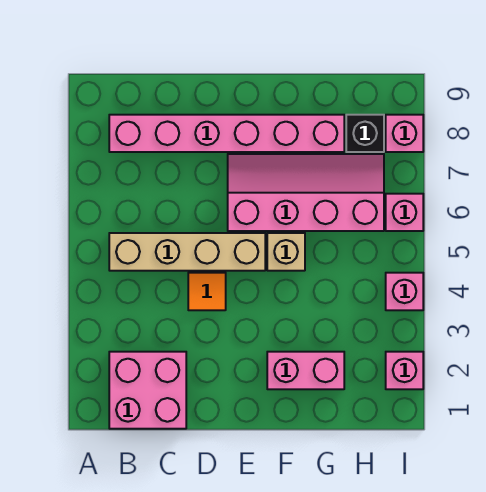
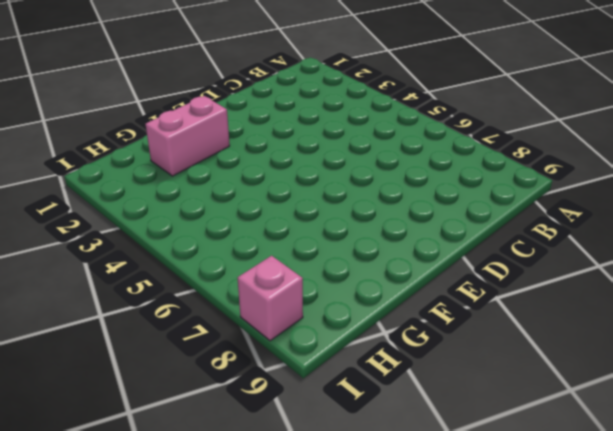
none -> pink brick B1:C2 level 1
none -> tan brick B5:E5 level 1
none -> pink brick B8:G8 level 1

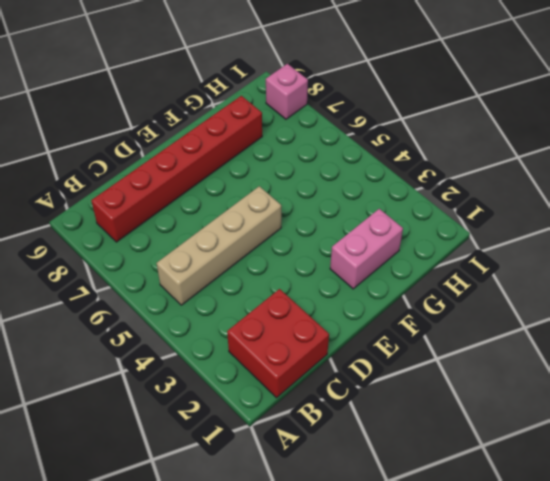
red brick B1:C2 level 1 -> pink brick B1:C2 level 1
red brick B8:G8 level 1 -> pink brick B8:G8 level 1
none -> orange tile D4 level 1
none -> pink slope E6:H7 level 1 top 6
none -> tan brick F5 level 1

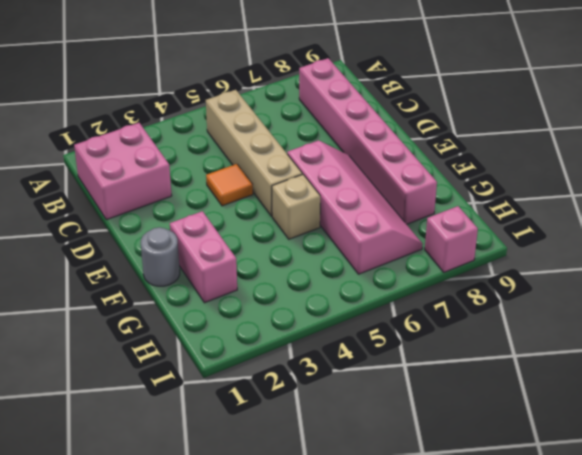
grey round brick F1 level 1 -> none
none -> black brick H8 level 1
none -> pink brick I2 level 1
none -> pink brick I4 level 1

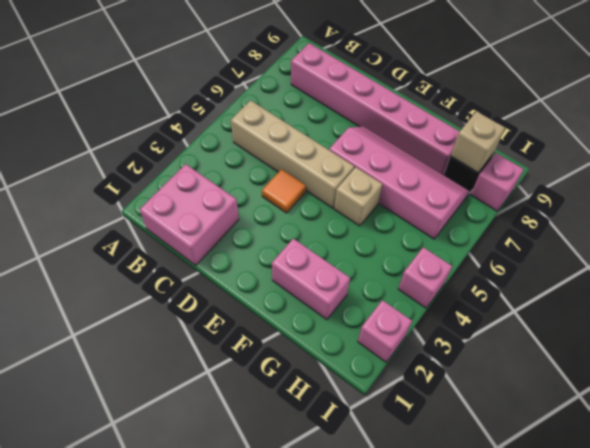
tan brick H8 level 2 -> none
none -> pink brick I6 level 1

